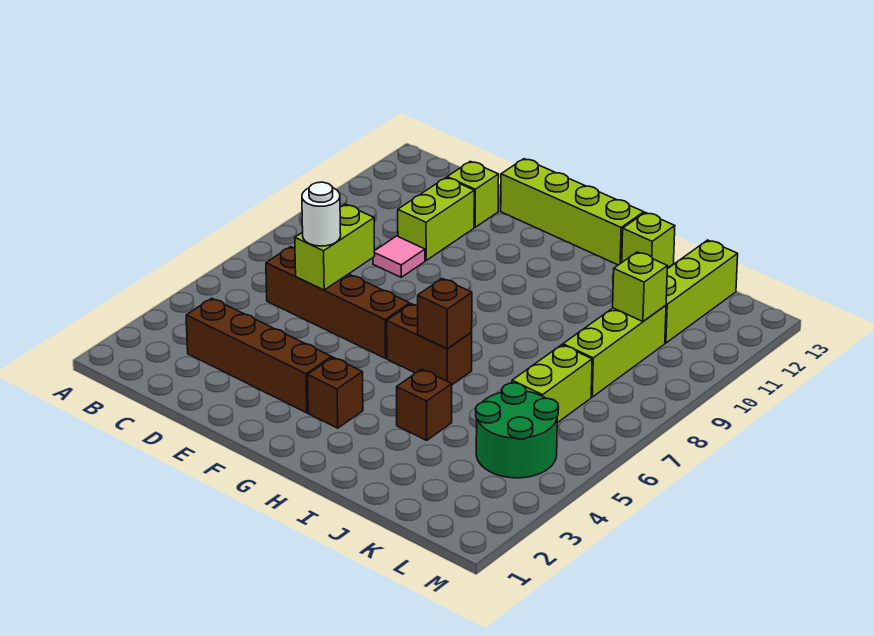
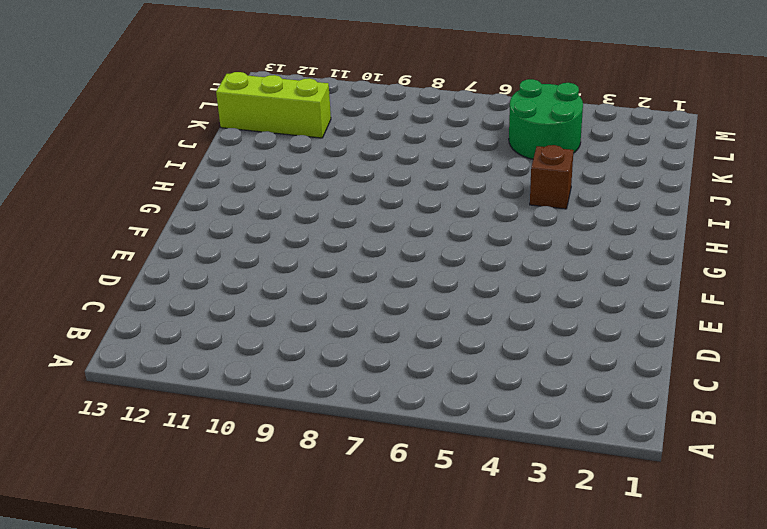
none -> brown brick C3:F3 level 1
none -> brown brick C6:F6 level 1
none -> pink tile D9 level 1

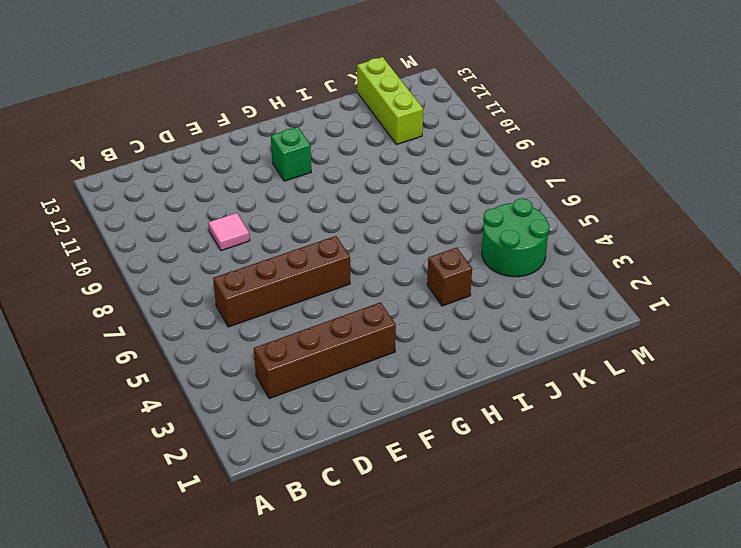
green brick G11 level 1 -> none
none -> lime brick D10:D11 level 1
none -> lime brick D12 level 1
none -> lime brick E13:H13 level 1

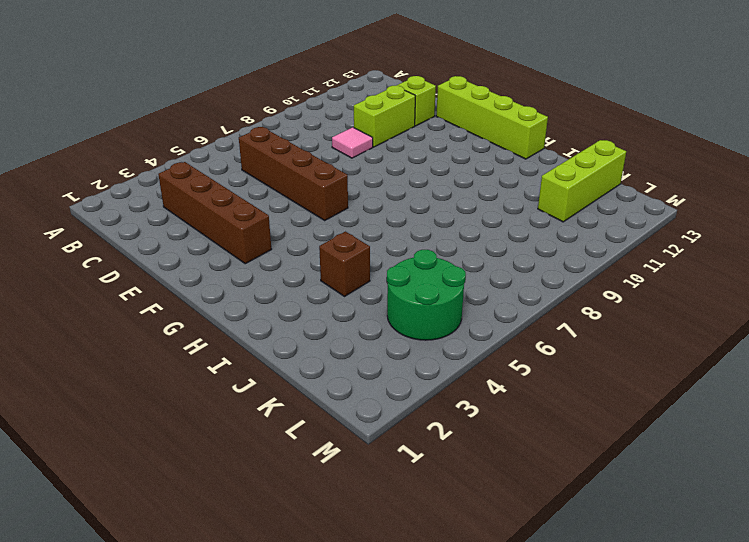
none -> brown brick G3 level 1
none -> brown brick G6:H6 level 1
none -> lime brick I13 level 1

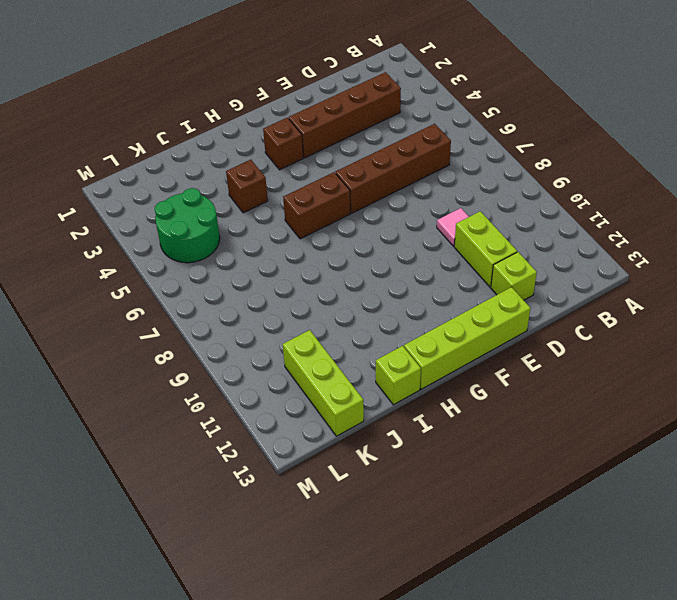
none -> lime brick K6:K7 level 1
none -> lime brick K8:K10 level 1
none -> lime brick D6:D7 level 2

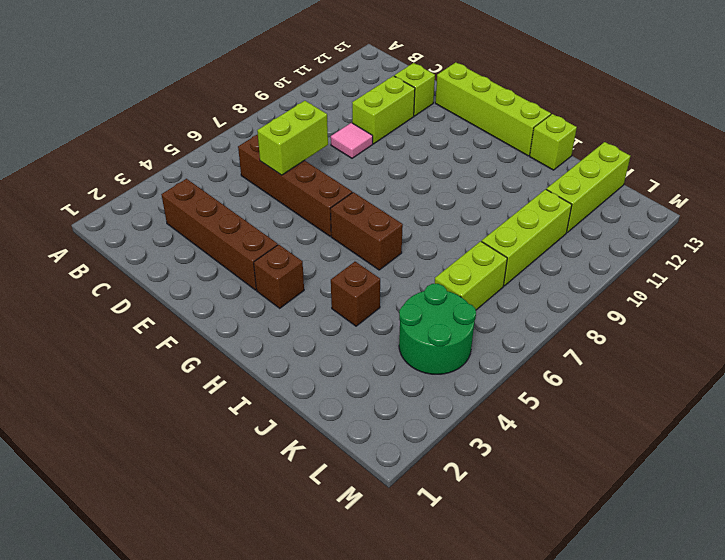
none -> brown brick H6 level 2
none -> lime brick K10 level 2
none -> white round brick D6 level 3

